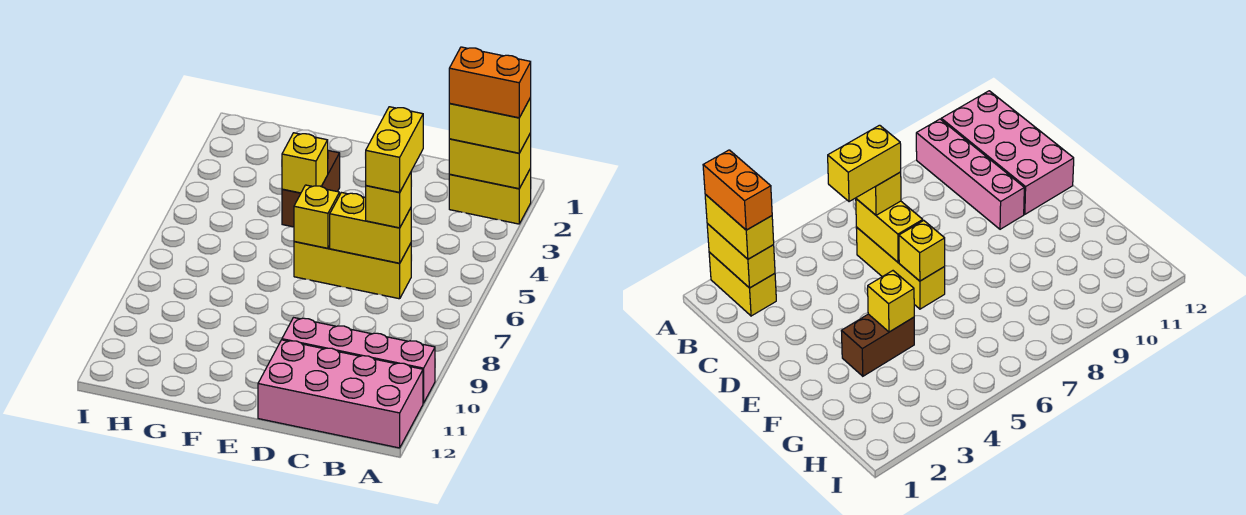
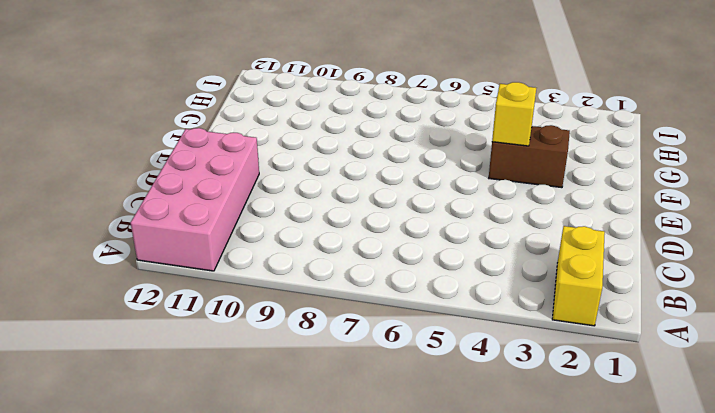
none -> pink brick A10:D10 level 1
none -> yellow brick C6:E6 level 1
none -> yellow brick A2:B2 level 2

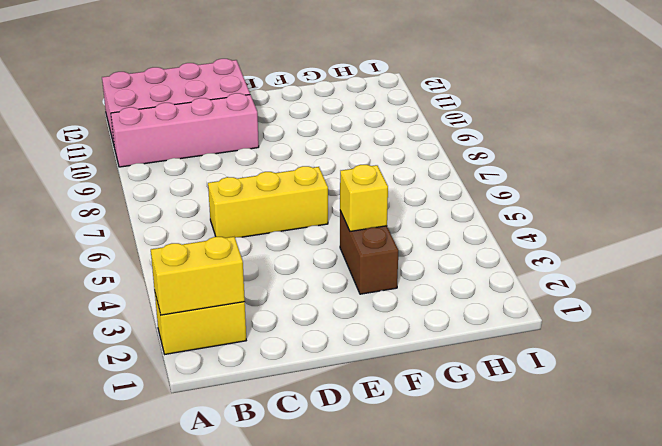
none -> yellow brick C6:D6 level 2
none -> yellow brick E6 level 2
none -> yellow brick A2:B2 level 3

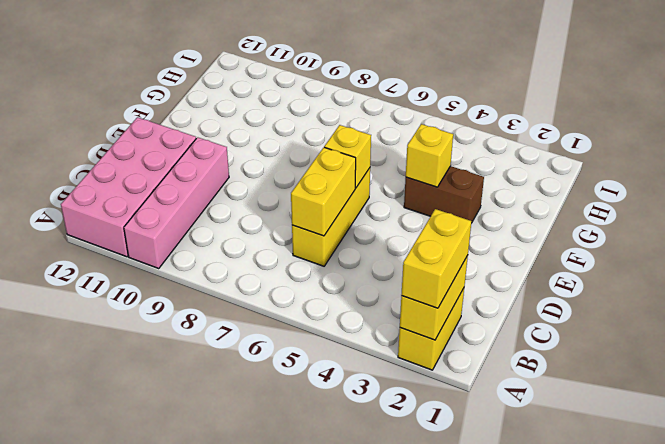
none -> yellow brick C6 level 3
none -> orange brick A2:B2 level 4
none -> yellow brick C5:C6 level 4

